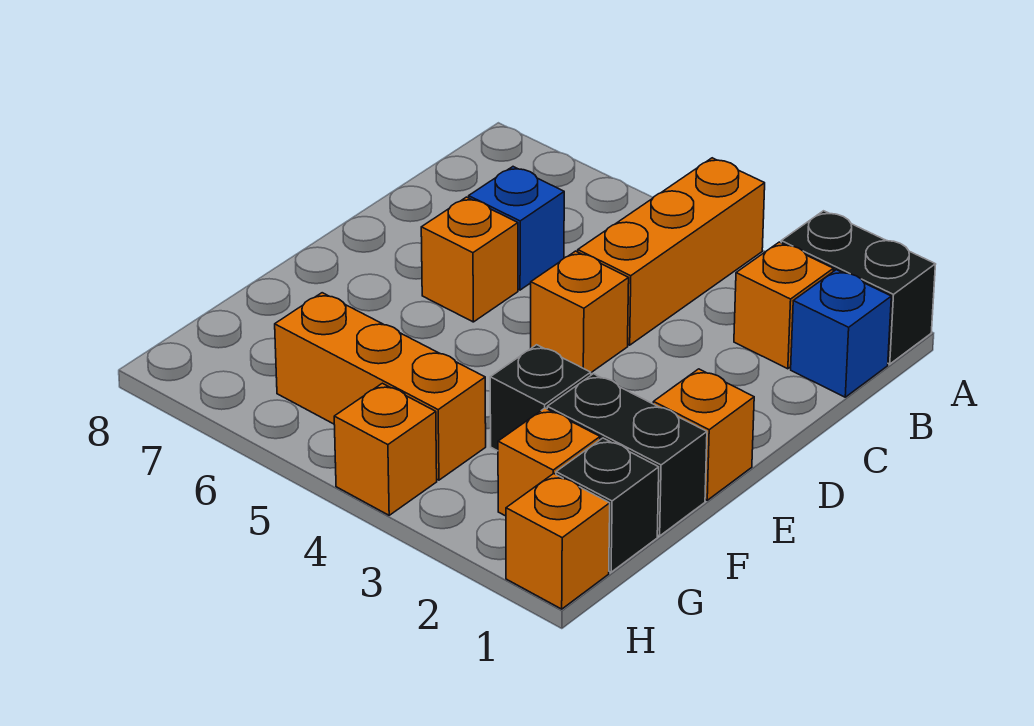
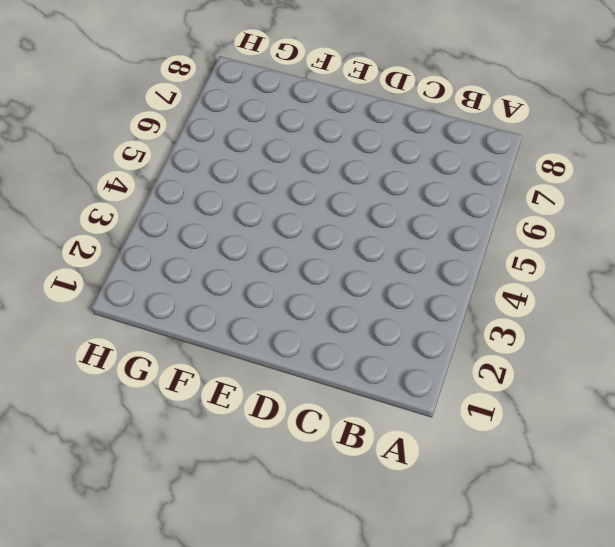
none -> black brick A1:A2 level 1
none -> orange brick A4:C4 level 1
none -> blue brick B1 level 1

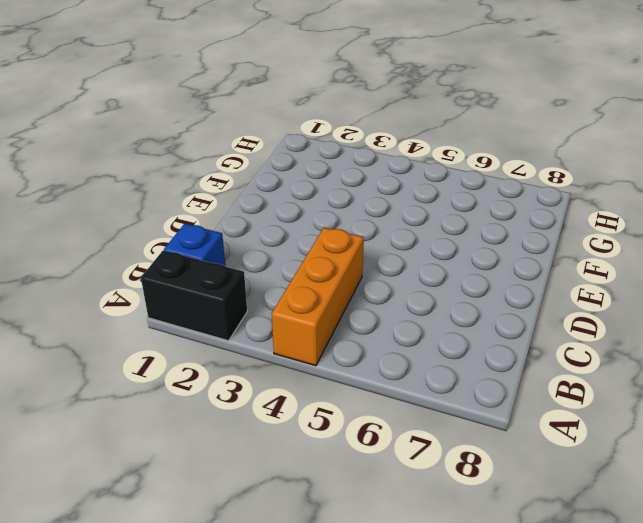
none -> orange brick B2 level 1
none -> blue brick C6 level 1
none -> orange brick D4 level 1

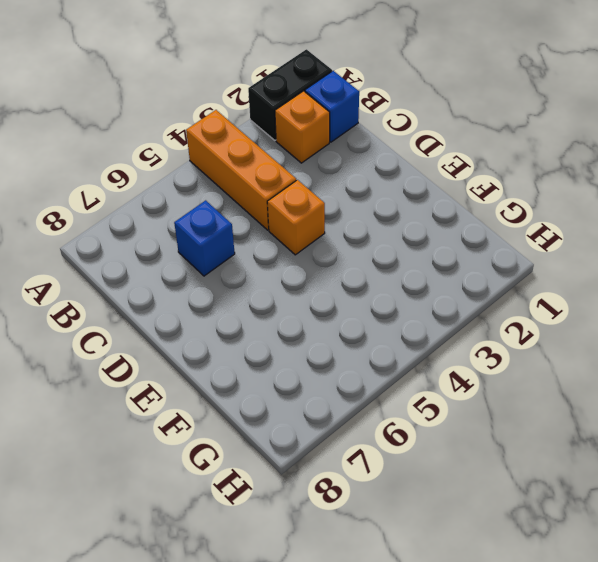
none -> orange brick D6 level 1
none -> orange brick E1 level 1
none -> black brick F1:F2 level 1

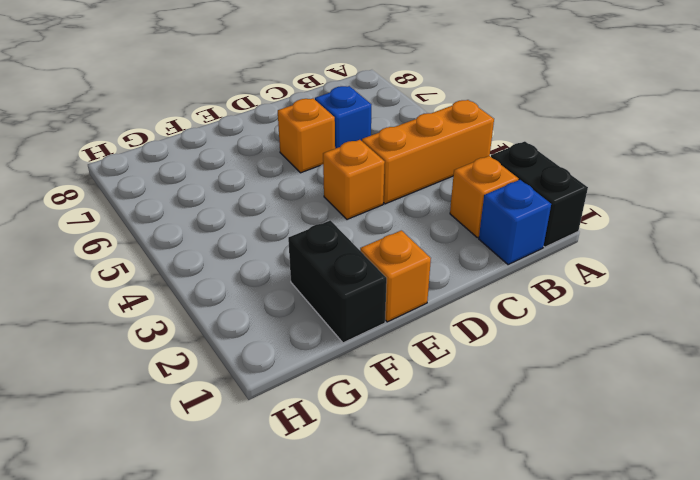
none -> black brick F3 level 1
none -> black brick G1 level 1
none -> orange brick G2 level 1

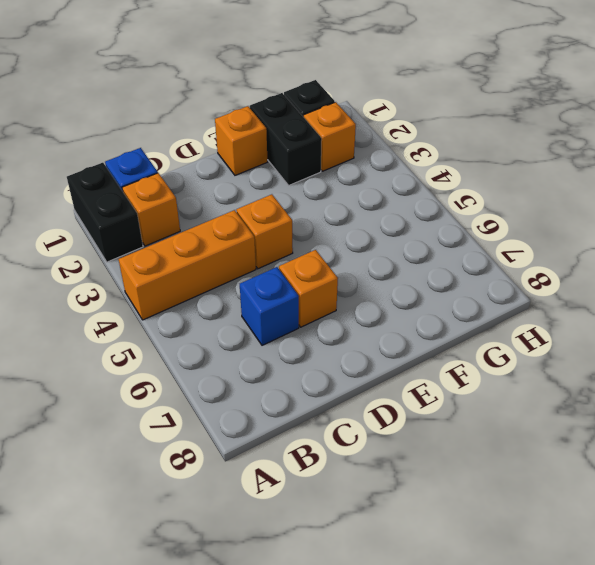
none -> black brick F3 level 1
none -> orange brick G4:G6 level 1
none -> orange brick H1 level 1

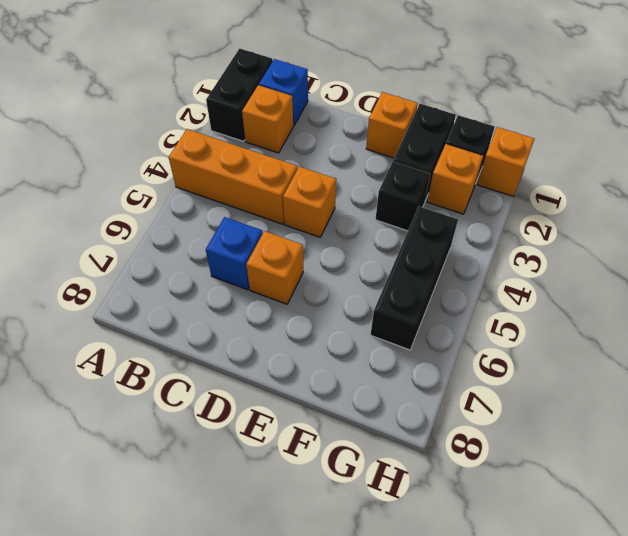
black brick G4:G6 level 1 -> orange brick G4:G6 level 1
none -> orange brick H4 level 1

